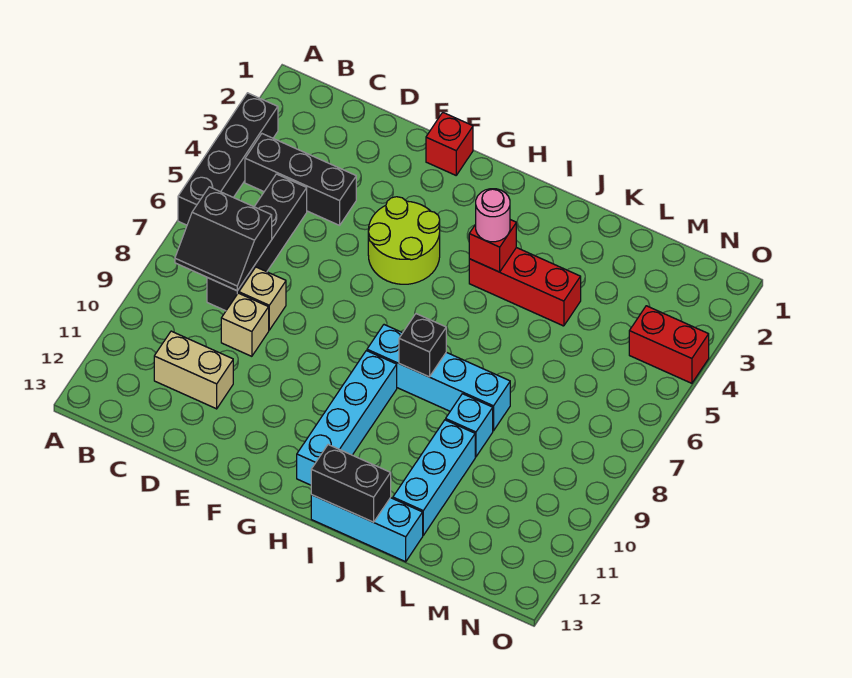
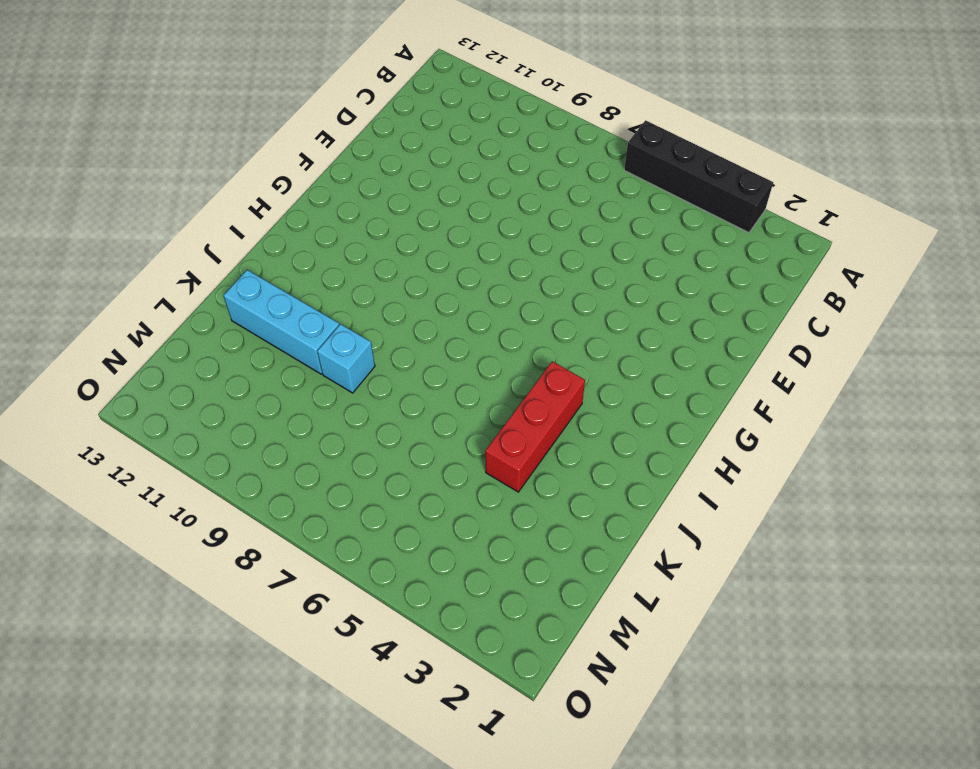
none -> black brick B4:D4 level 1
none -> black brick C5:C8 level 1
none -> tan brick C11:D11 level 1

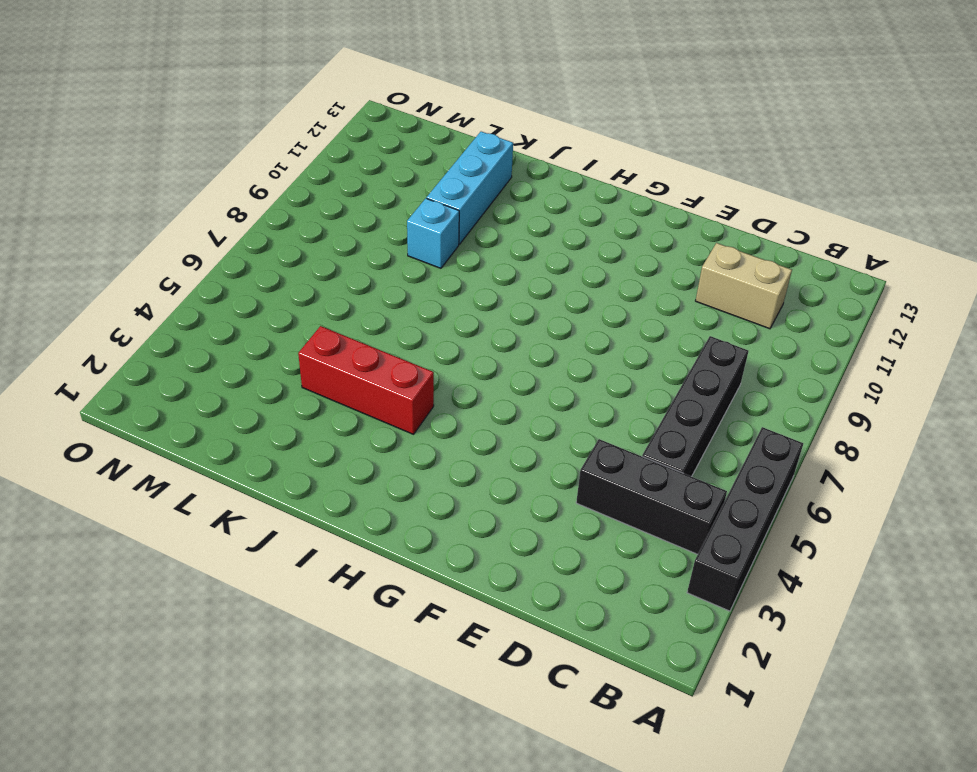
none -> tan brick D8 level 1
none -> tan brick D9 level 1
none -> red brick F1 level 1

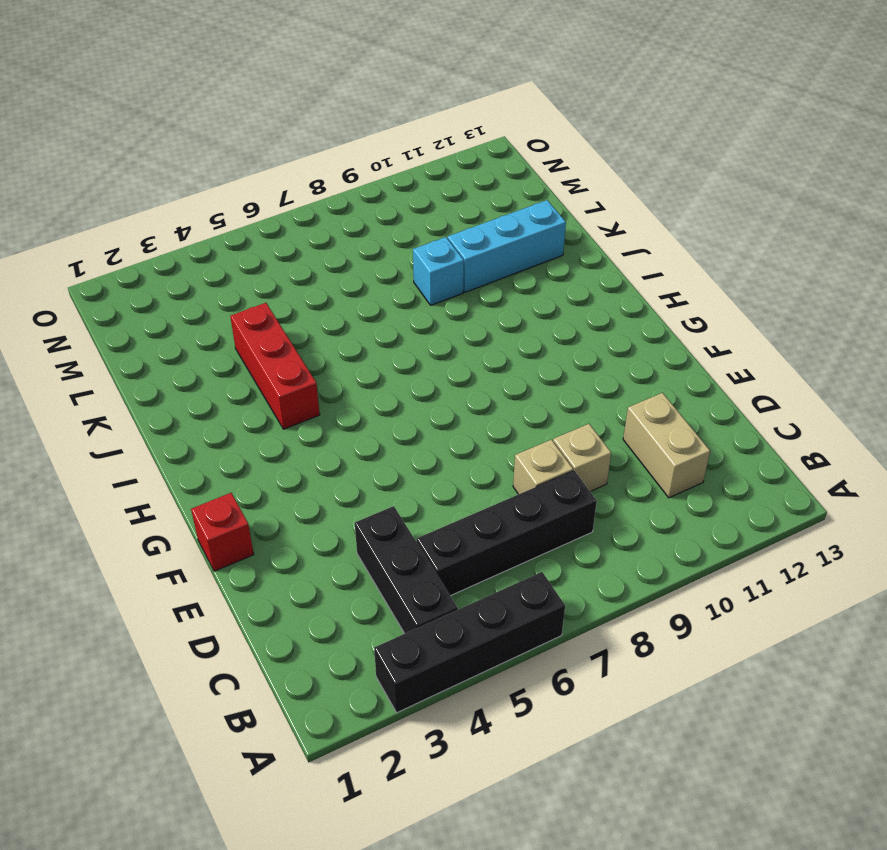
none -> lime round brick F4:G5 level 1
none -> cyan brick H8:K8 level 1
none -> cyan brick H9:H12 level 1

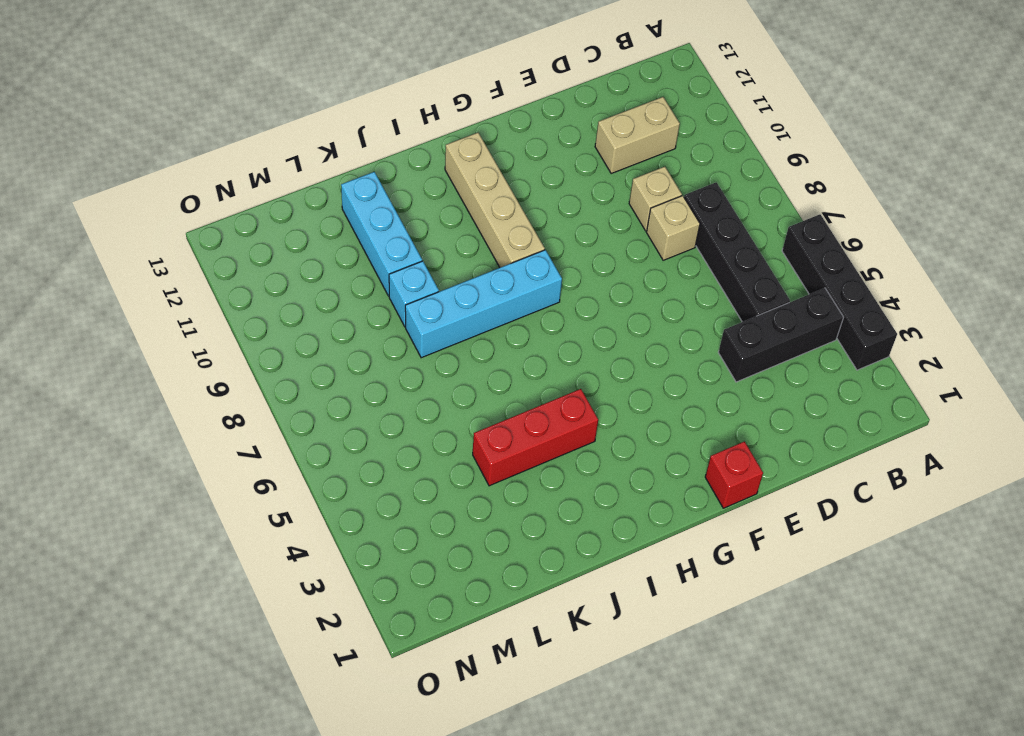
tan brick H9:H12 level 1 -> cyan brick H9:H12 level 1
none -> lime round brick F4:G5 level 1
none -> cyan brick I13:K13 level 1
none -> red brick N4:O4 level 1

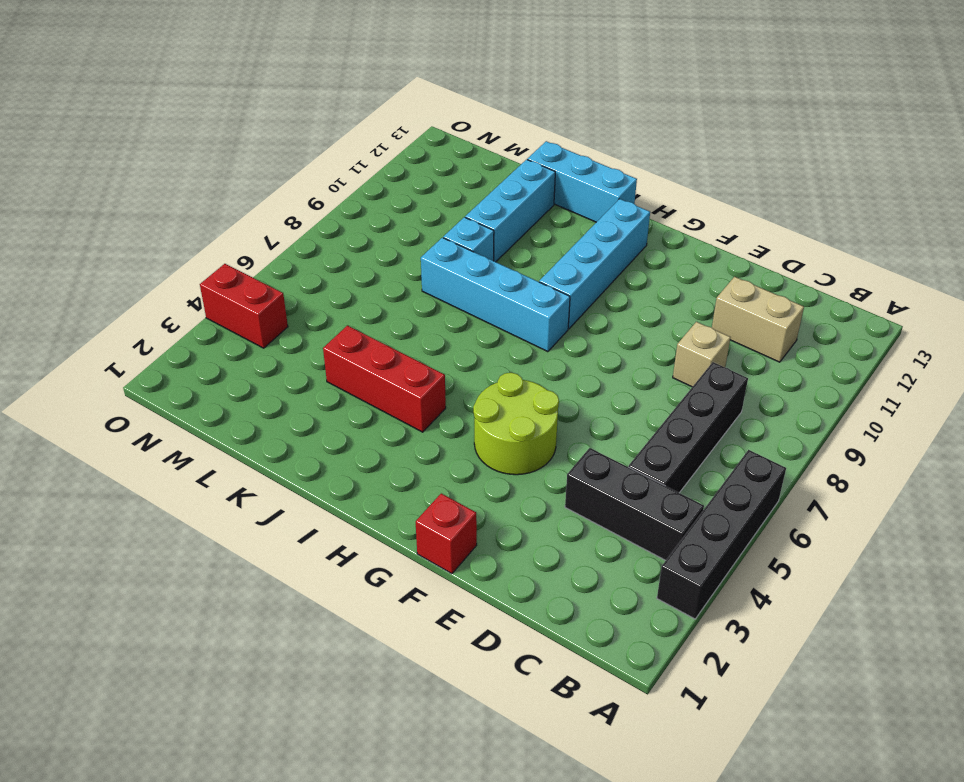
none -> tan brick D8 level 1
none -> black slope B7:C8 level 2 top 7
none -> red brick I4 level 2

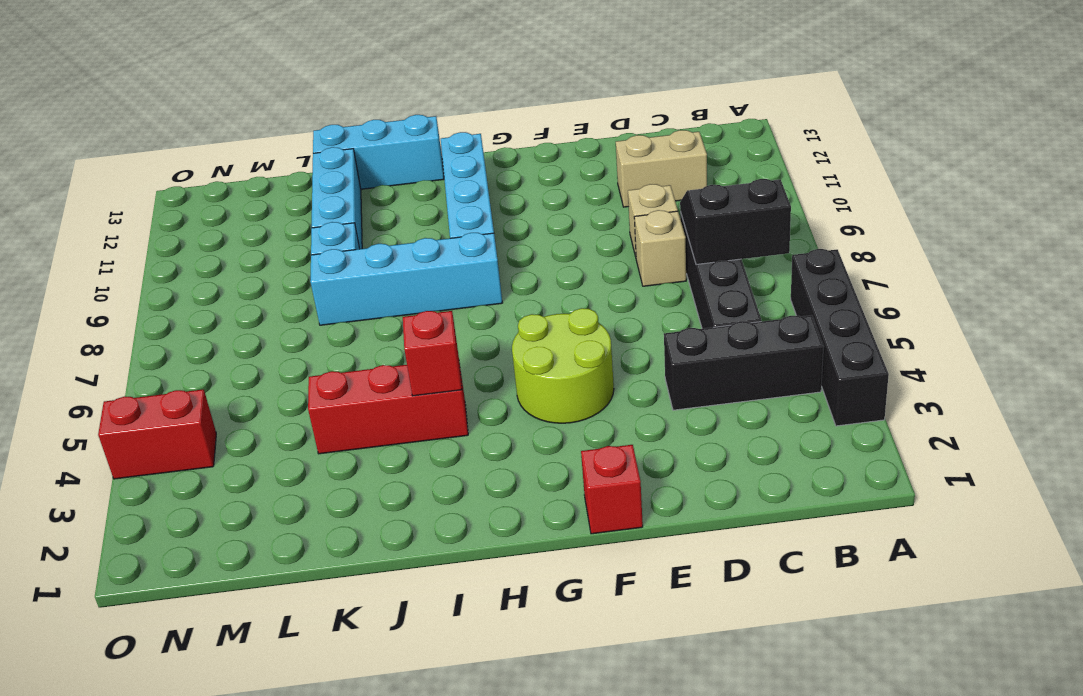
none -> black brick I8 level 2
none -> black brick I13:J13 level 2
none -> pink round brick I4 level 3

